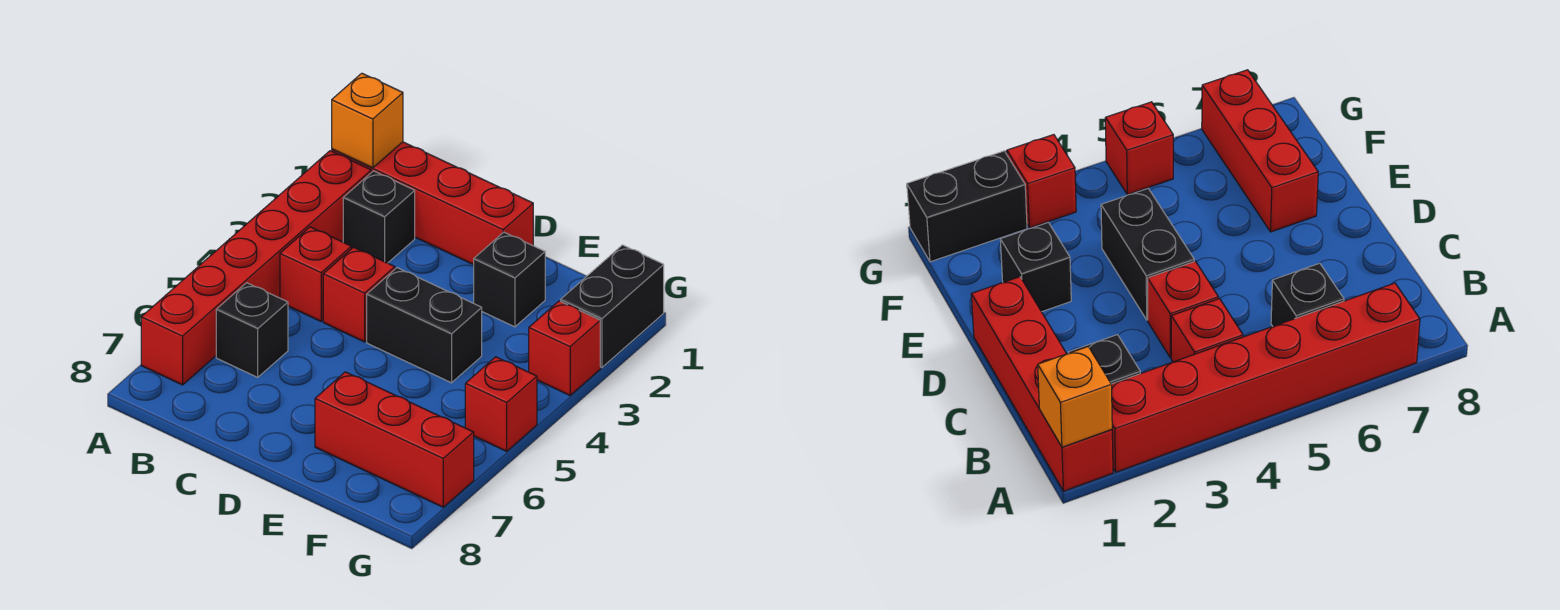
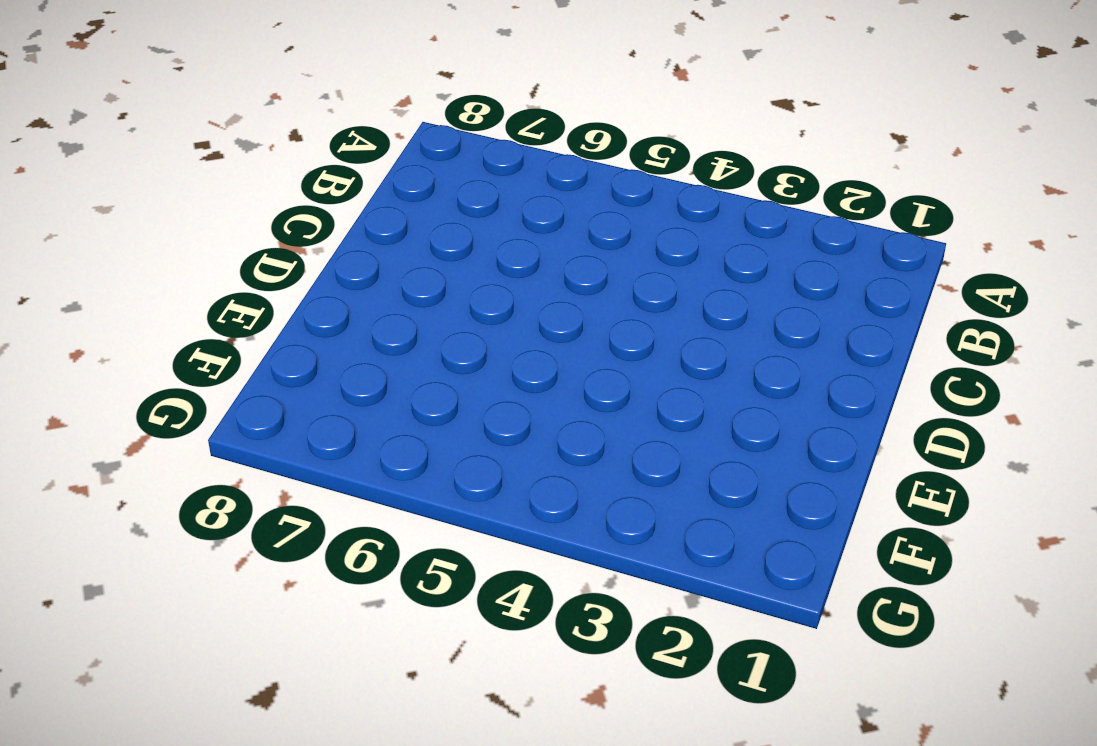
none -> red brick A1:D1 level 1
none -> red brick A2:A7 level 1
none -> black brick B2 level 1

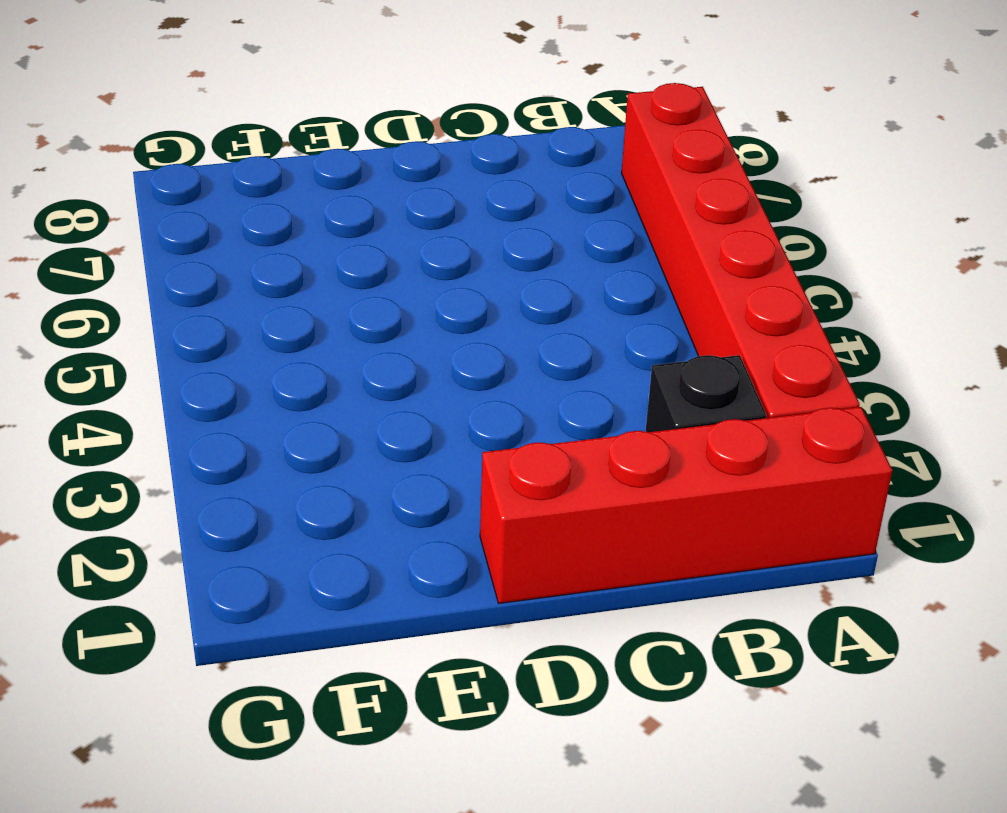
none -> red brick B4 level 1
none -> black brick B6 level 1
none -> red brick C4 level 1

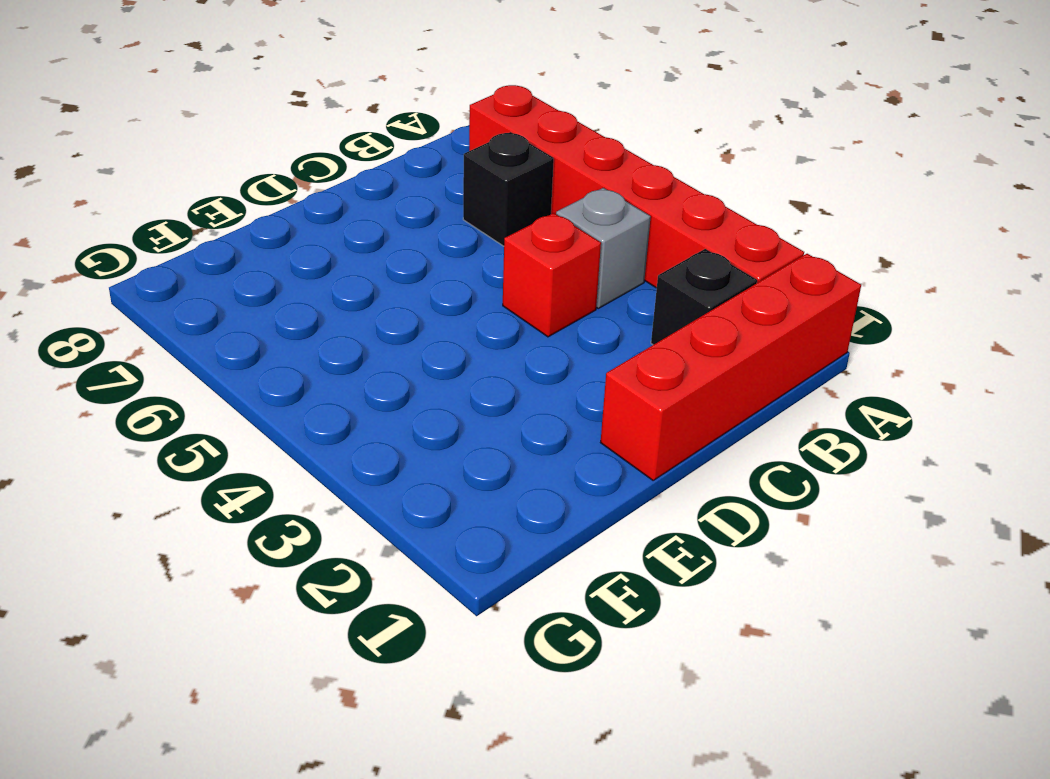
grey brick B4 level 1 -> red brick B4 level 1
none -> black brick D4:E4 level 1
none -> black brick E2 level 1
none -> red brick E7:G7 level 1

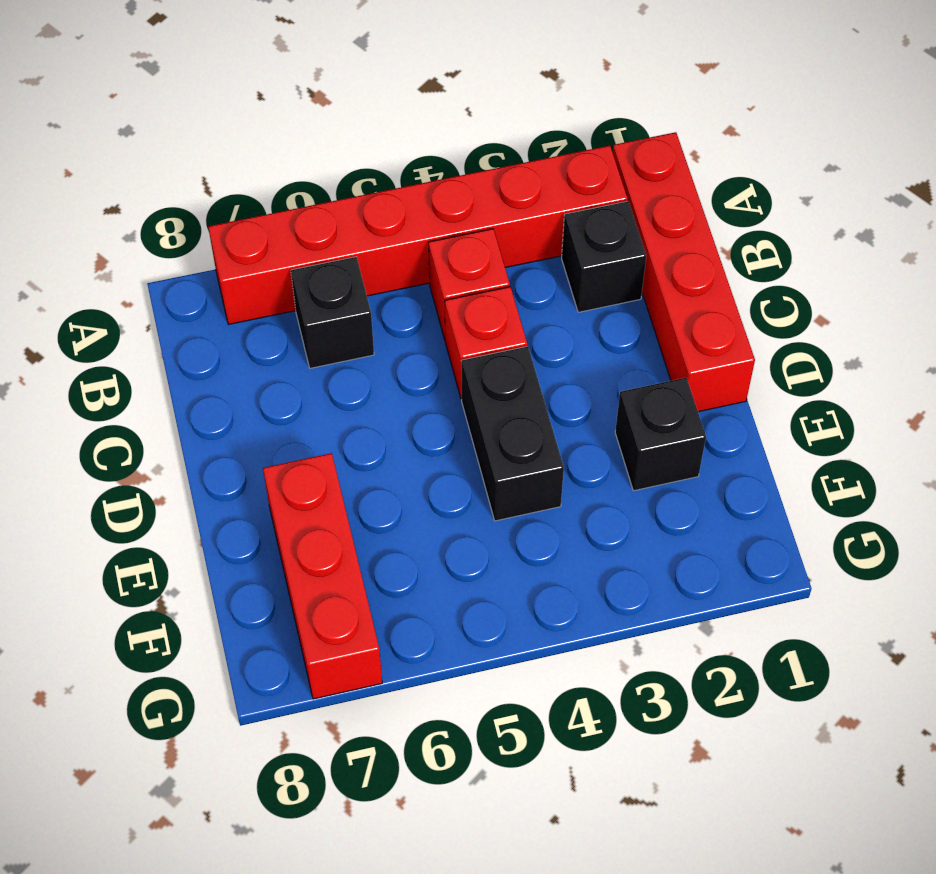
none -> black brick G1:G2 level 1
none -> red brick G3 level 1
none -> red brick G5 level 1

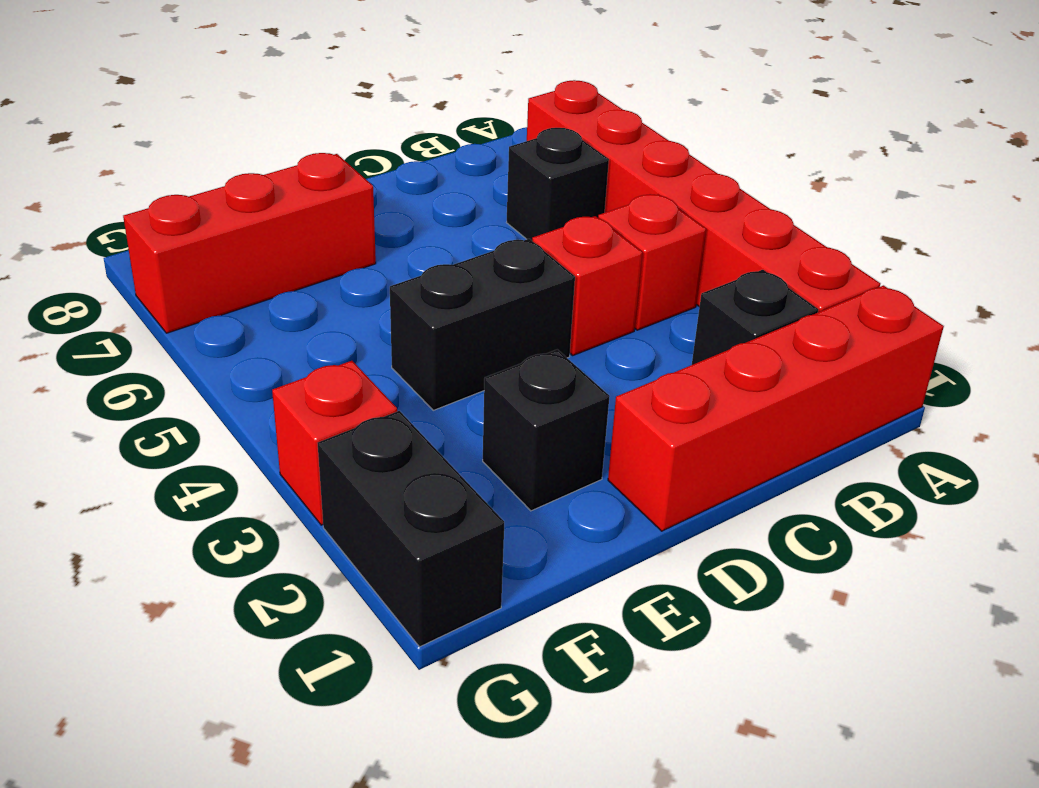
none -> red brick G5 level 1
none -> orange brick A1 level 2

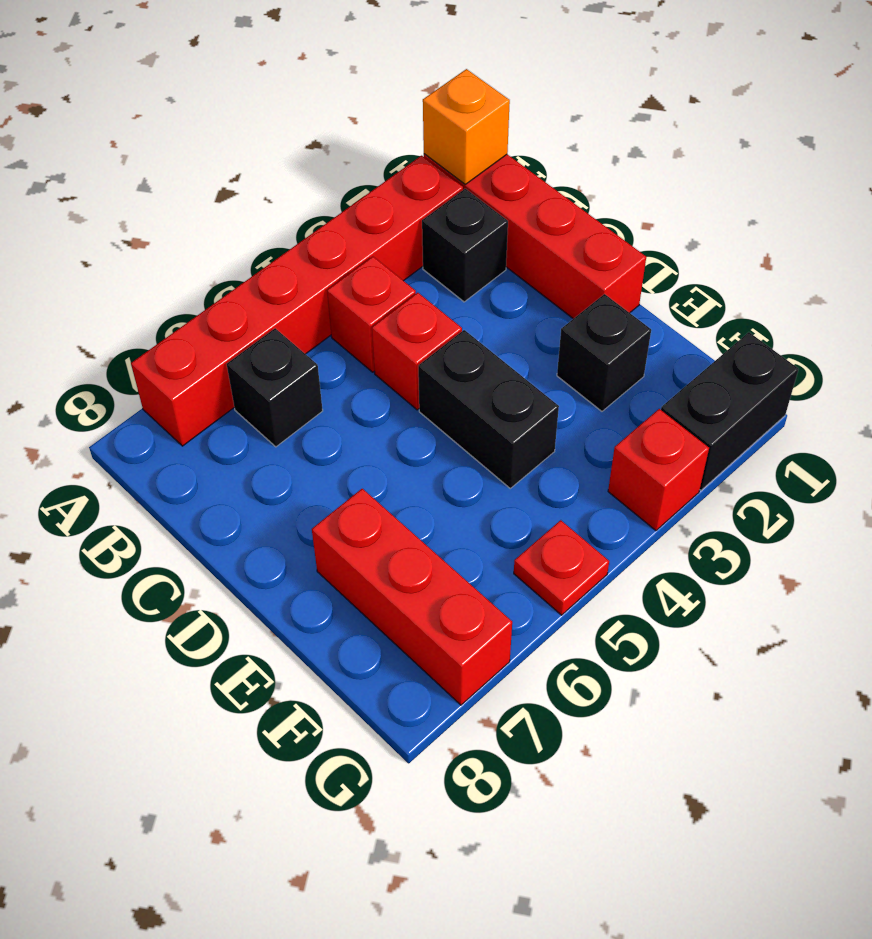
red plate G5 level 1 -> red brick G5 level 1

